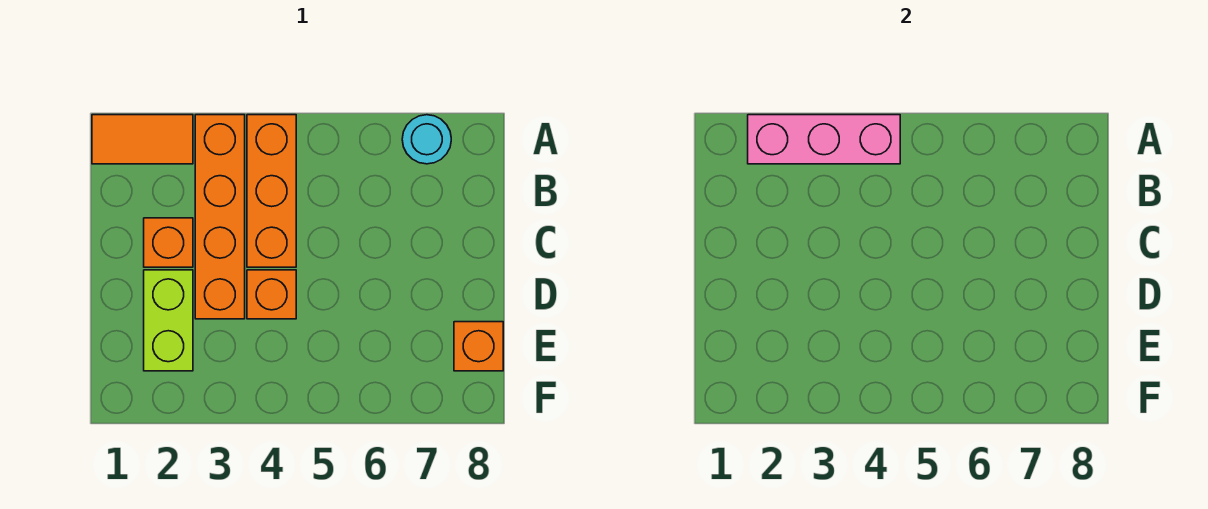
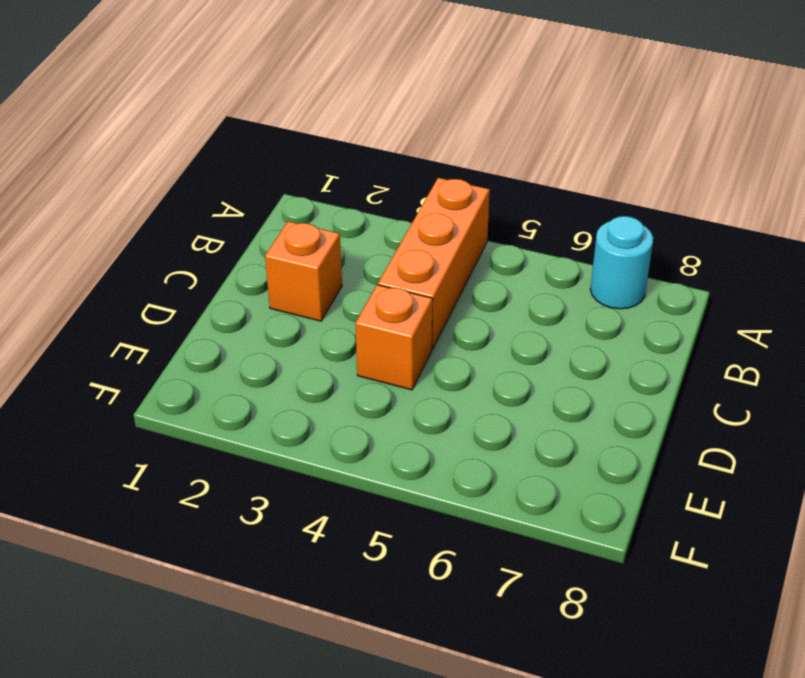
none -> orange tile A1:A2 level 1
none -> orange brick A3:D3 level 1

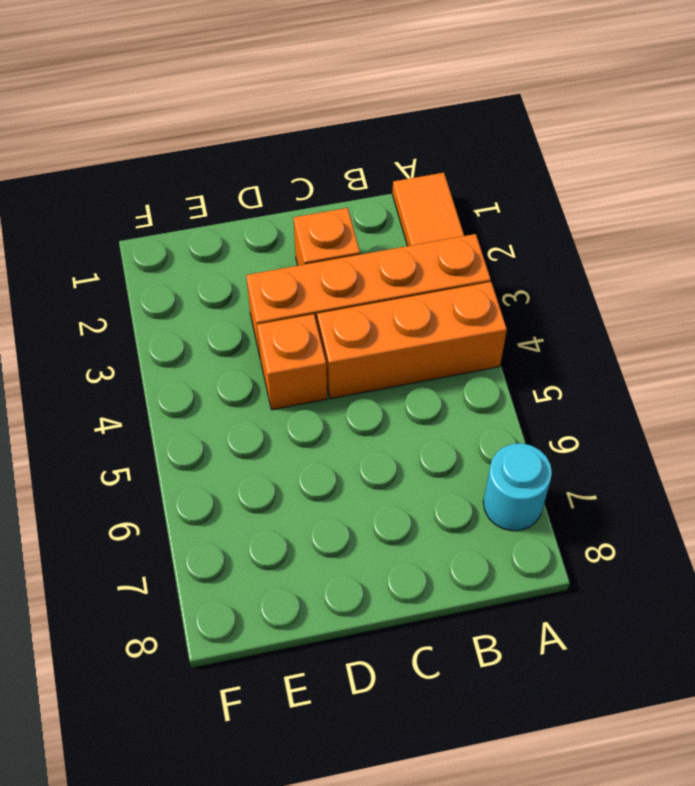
none -> lime brick D2:E2 level 1
none -> orange brick E8 level 1

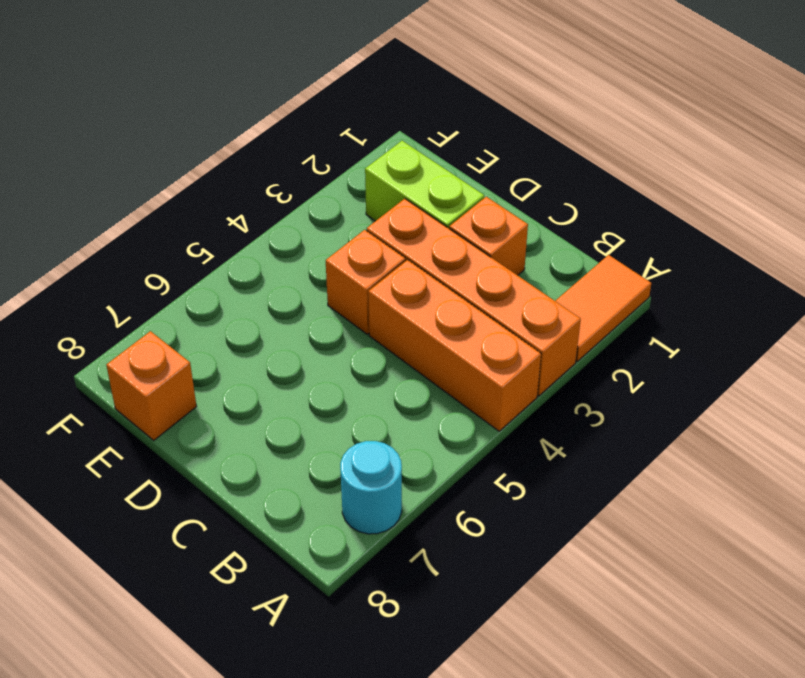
none -> pink brick A2:A4 level 2

